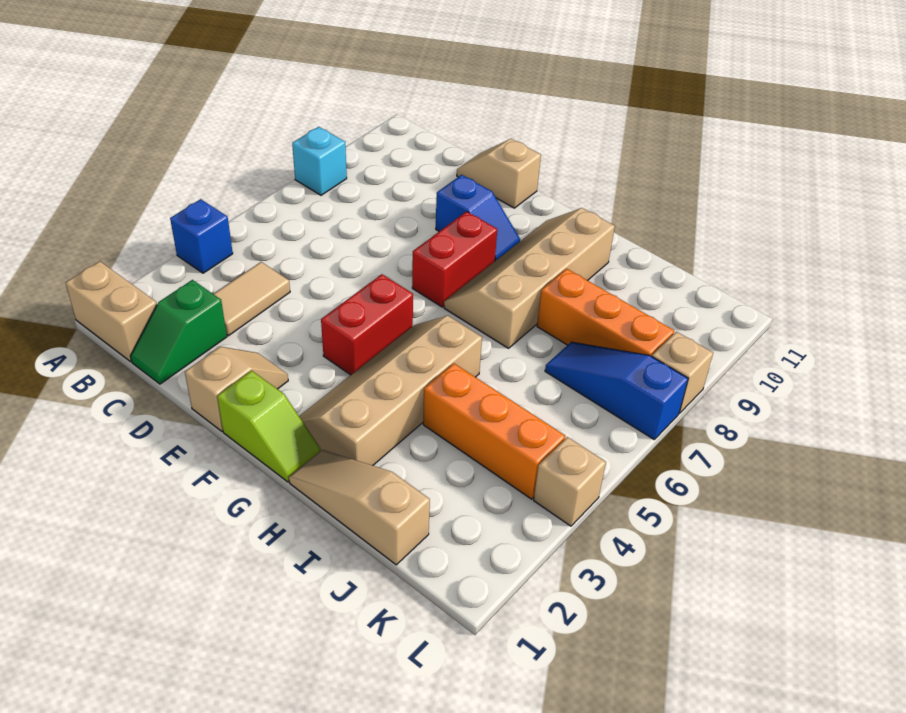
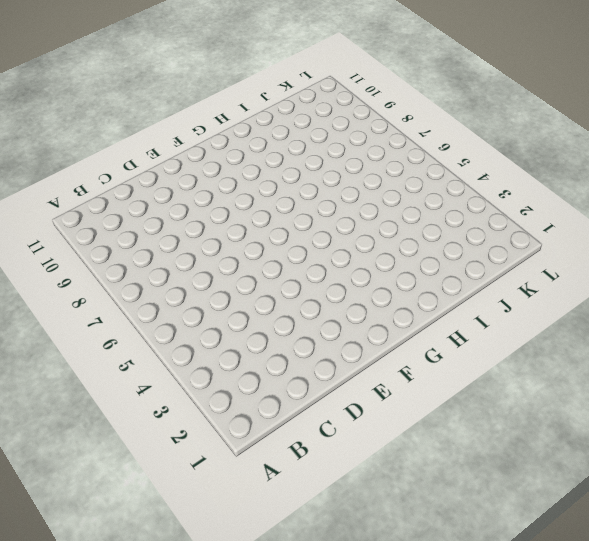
none -> tan brick A1:B1 level 1
none -> blue brick A4 level 1
none -> cyan brick A8 level 1

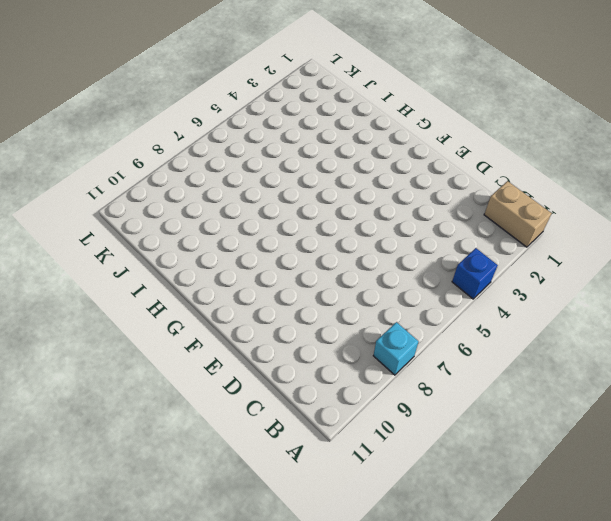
none -> green slope C1:C2 level 1 top 2
none -> tan tile C3:C4 level 1
none -> tan slope D11:E11 level 1 top E

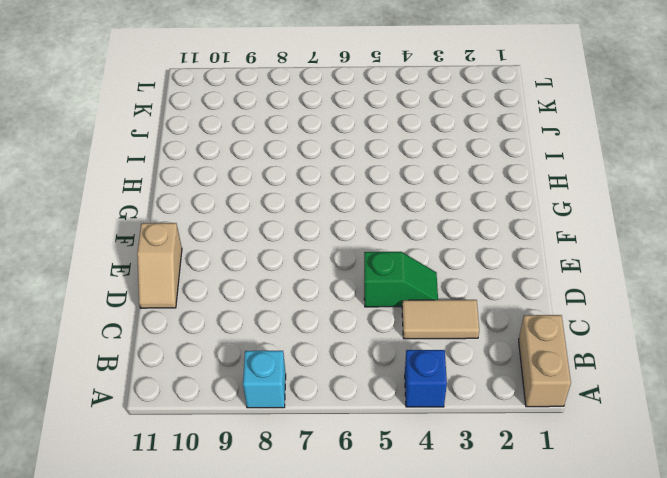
green slope D4:D5 level 1 top 5 -> green slope C1:C2 level 1 top 2
none -> tan slope E1:E2 level 1 top 1
none -> blue slope E9:F9 level 1 top E
none -> lime slope F1:G1 level 1 top F

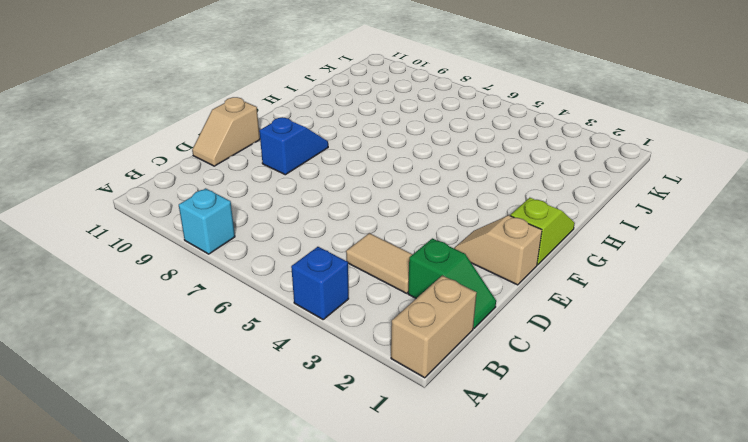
none -> red brick F4:F5 level 1
none -> red brick F7:F8 level 1
none -> tan slope G2:H5 level 1 top H

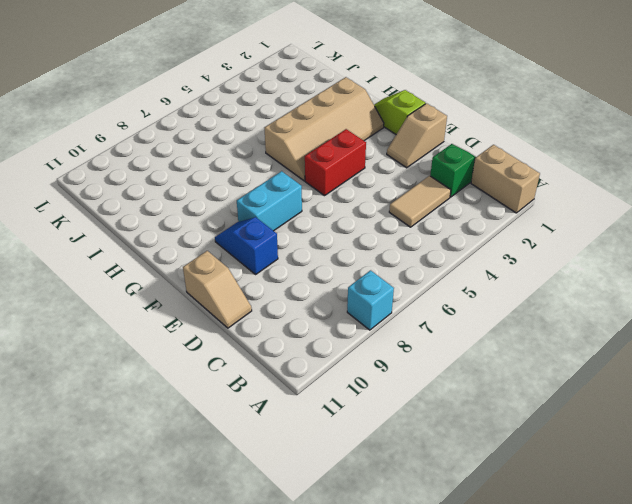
cyan brick F7:F8 level 1 -> red brick F7:F8 level 1
none -> blue brick A4 level 1
none -> tan slope G7:H10 level 1 top H
none -> tan slope H1:J1 level 1 top J

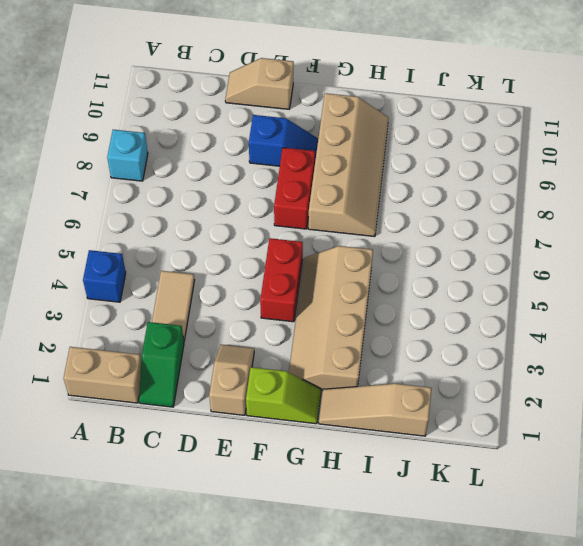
tan slope G7:H10 level 1 top G -> tan slope G7:H10 level 1 top H
none -> orange brick I4:K4 level 1
none -> orange brick I8:K8 level 1
none -> blue slope J7:L7 level 1 top L

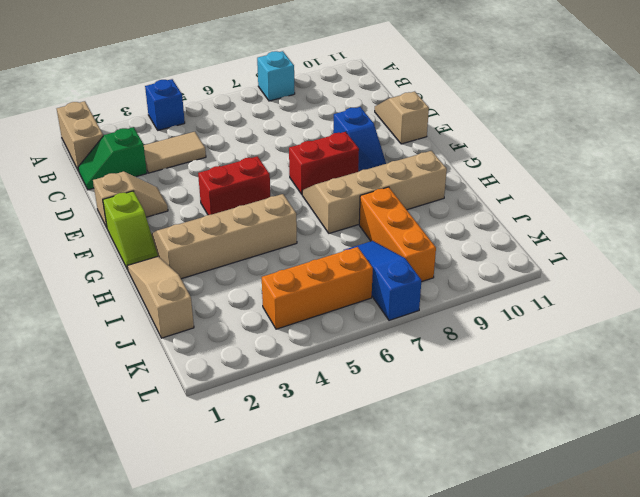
orange brick K4:K6 level 1 -> orange brick I4:K4 level 1
none -> tan brick L4 level 1
none -> tan brick L8 level 1

